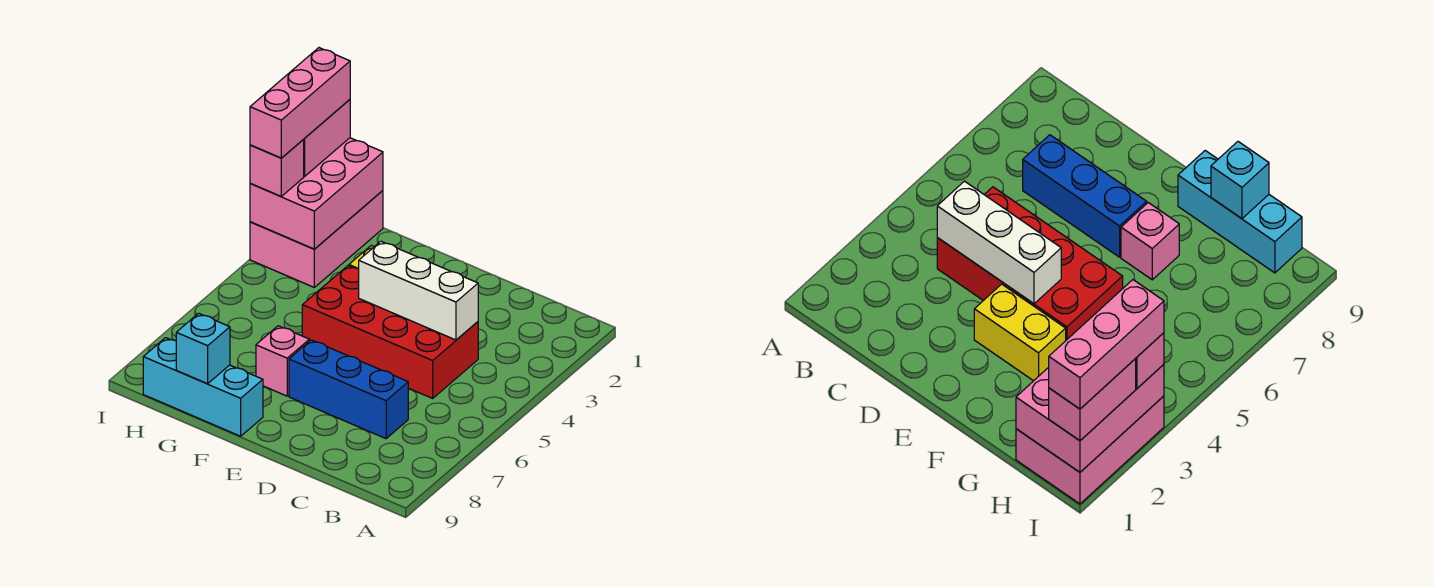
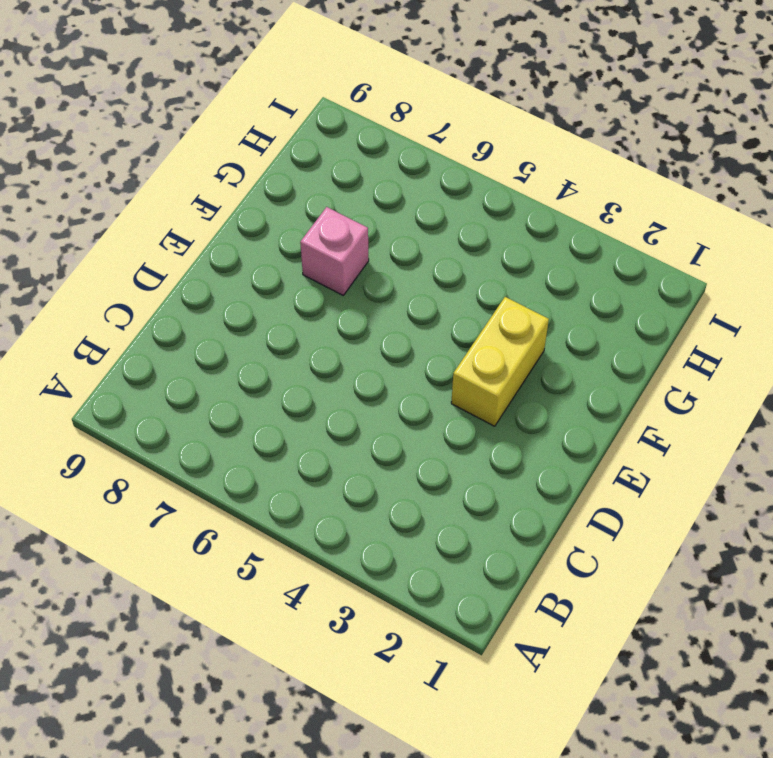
none -> red brick C4:F5 level 1
none -> blue brick C7:E7 level 1
none -> cyan brick F9:H9 level 1

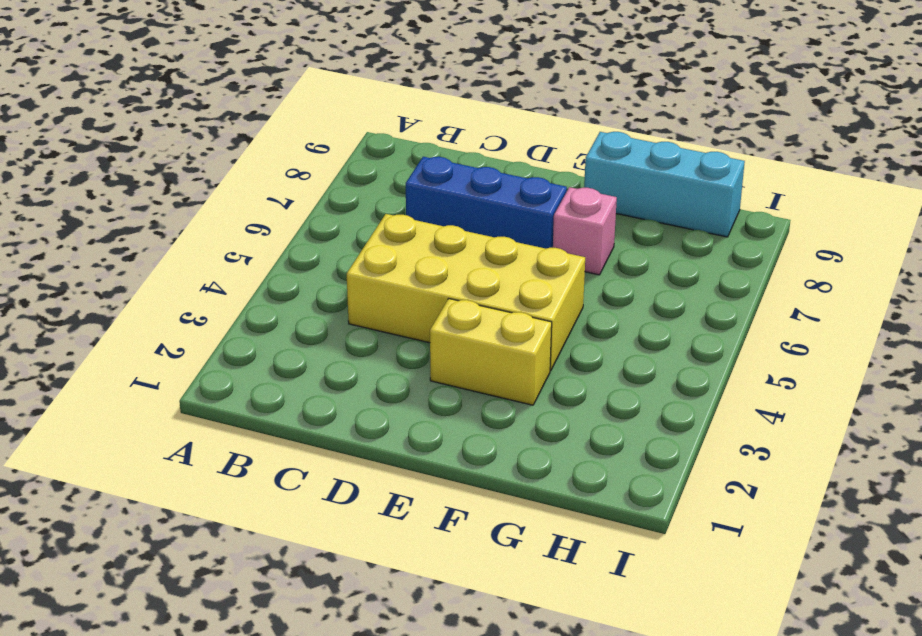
yellow brick C4:F5 level 1 -> red brick C4:F5 level 1
none -> pink brick H1:I3 level 1
none -> white brick C4:E4 level 2
none -> cyan brick G9 level 2

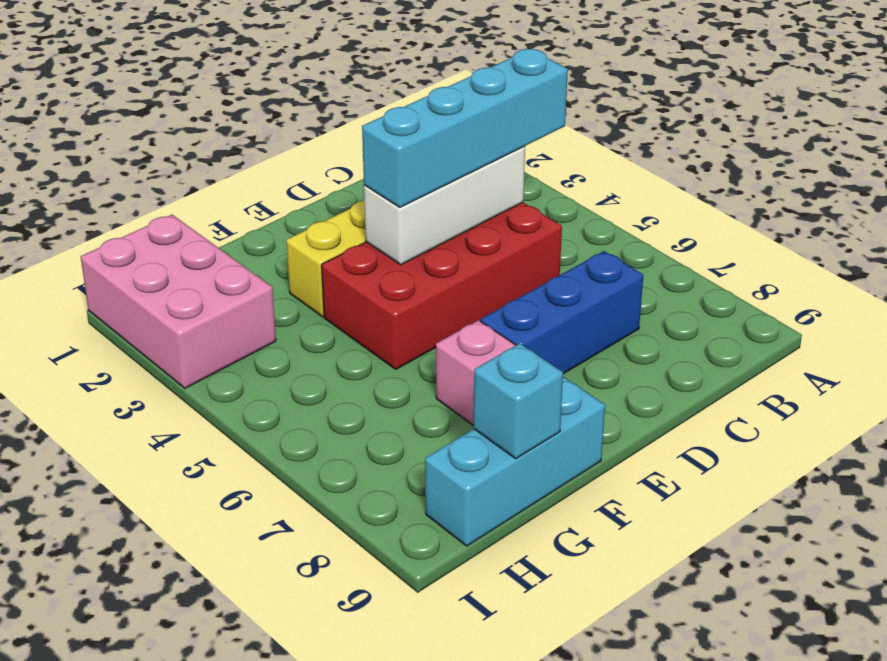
cyan brick B4:E4 level 3 -> none
none -> pink brick H1:I3 level 2
none -> pink brick I1:I2 level 3
none -> pink brick I3 level 3

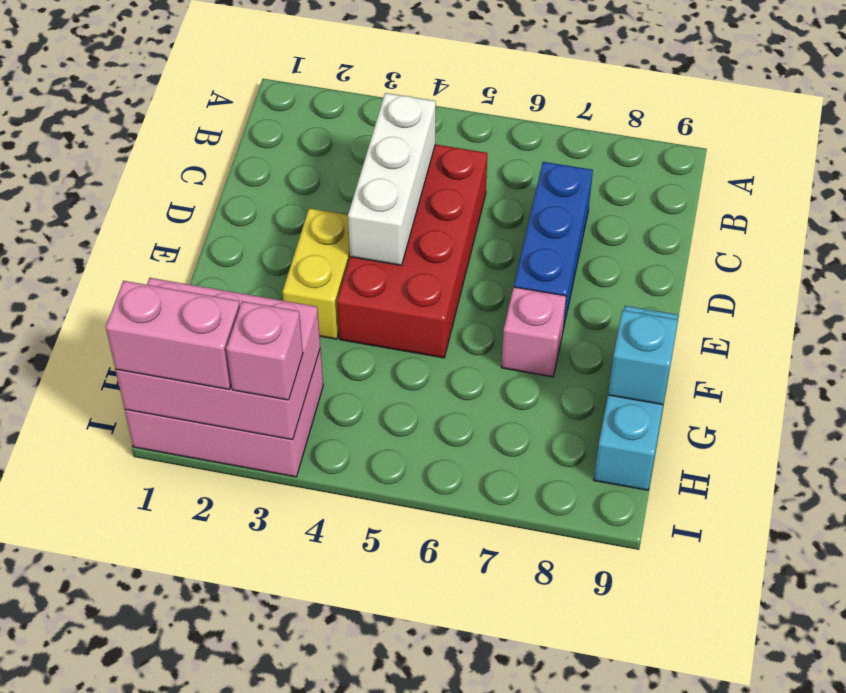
none -> pink brick I1:I3 level 4

